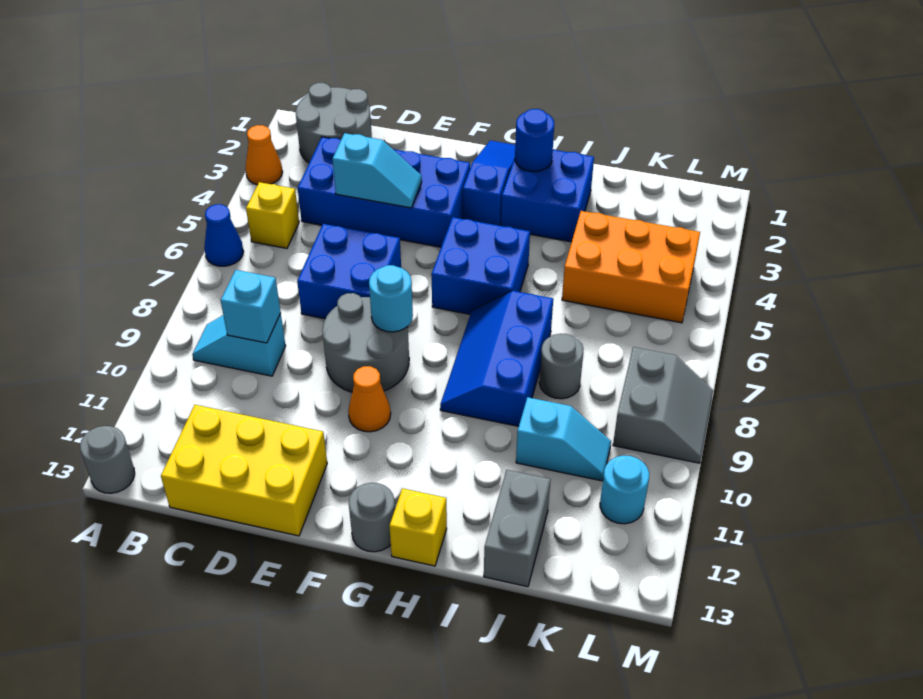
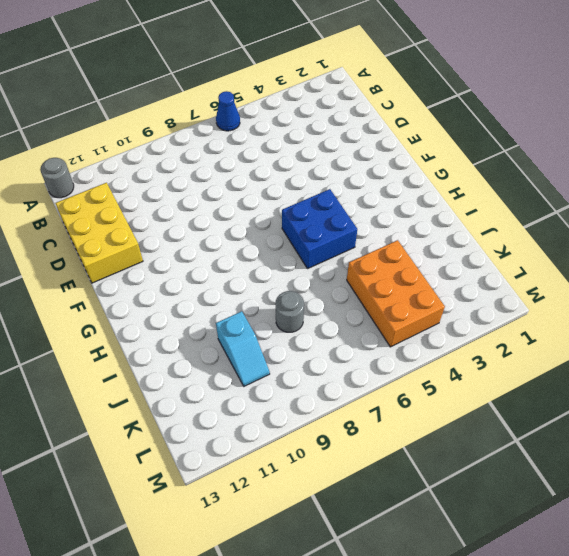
none -> orange cone A3 level 1
none -> grey round brick B1:C2 level 1
none -> yellow brick B5 level 1

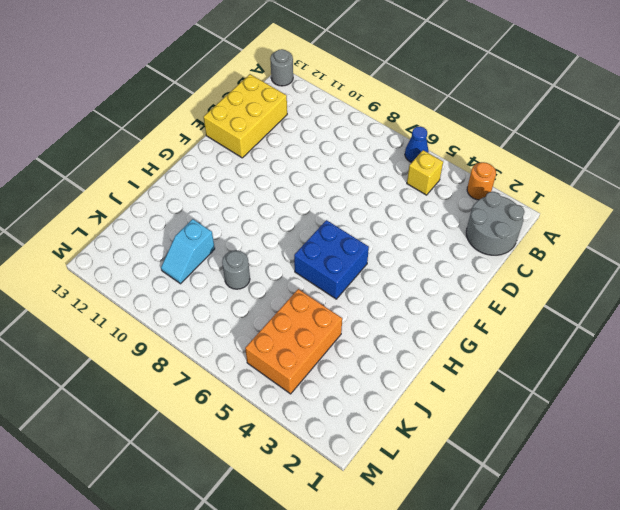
orange round brick A3 level 1 -> orange cone A3 level 1
none -> cyan slope B9:C9 level 1 top C
none -> blue brick C3:F4 level 1
none -> blue brick D6:E7 level 1

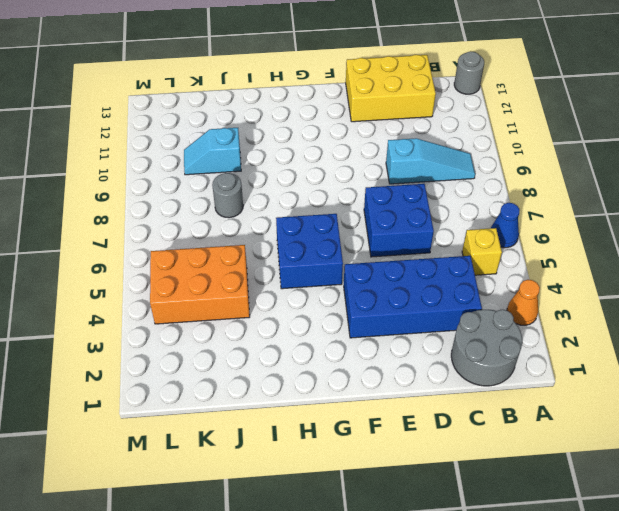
cyan slope B9:D9 level 1 top D -> cyan slope B9:C9 level 1 top C
none -> grey round brick E8:F9 level 1
none -> orange cone F10 level 1
none -> blue slope G1:G3 level 1 top 3

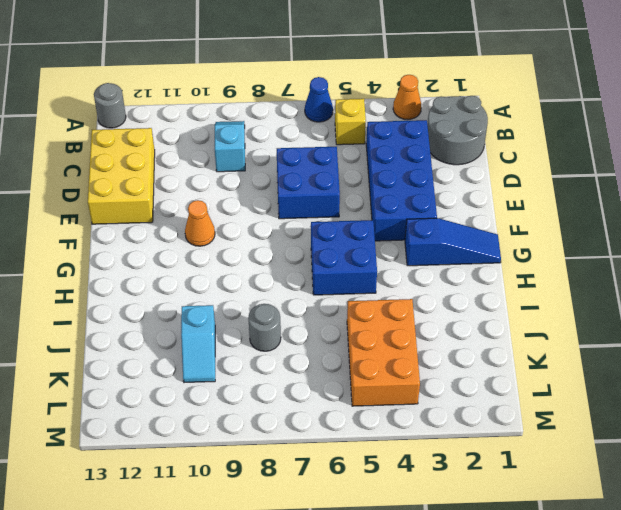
none -> grey round brick E8:F9 level 1
none -> grey round brick G13 level 1
none -> blue brick H2:I3 level 1

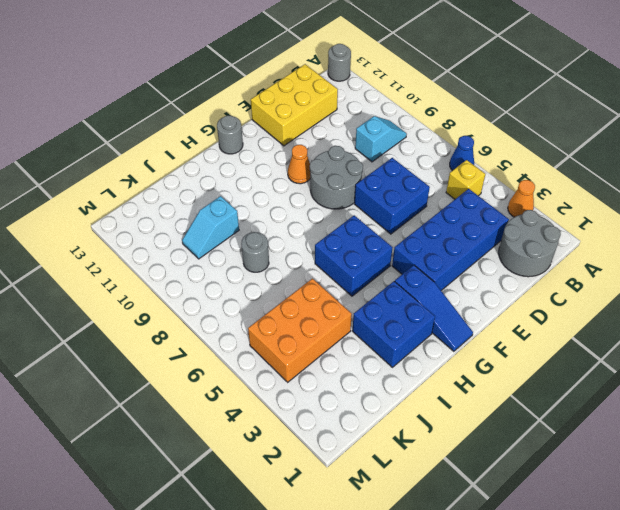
none -> blue slope H7:I9 level 1 top I
none -> yellow brick H13 level 1
none -> grey brick J12:J13 level 1

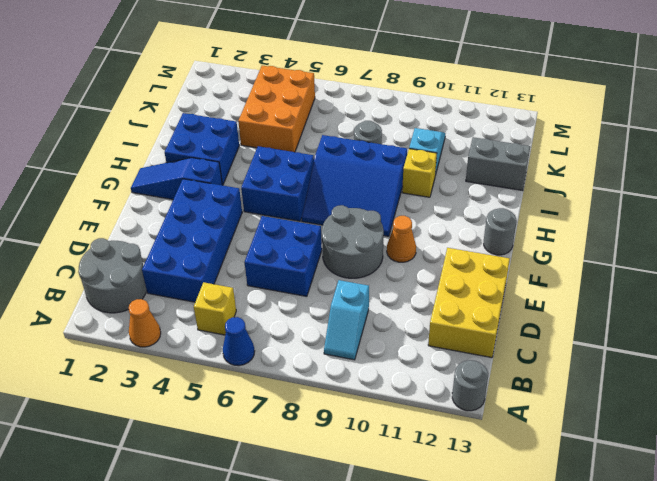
blue slope G7:I9 level 1 top I -> blue slope H7:I9 level 1 top I
yellow brick I10 level 1 -> yellow brick H13 level 1
none -> grey slope L8:M9 level 1 top L
none -> cyan round brick L11 level 1
none -> cyan brick C9 level 2

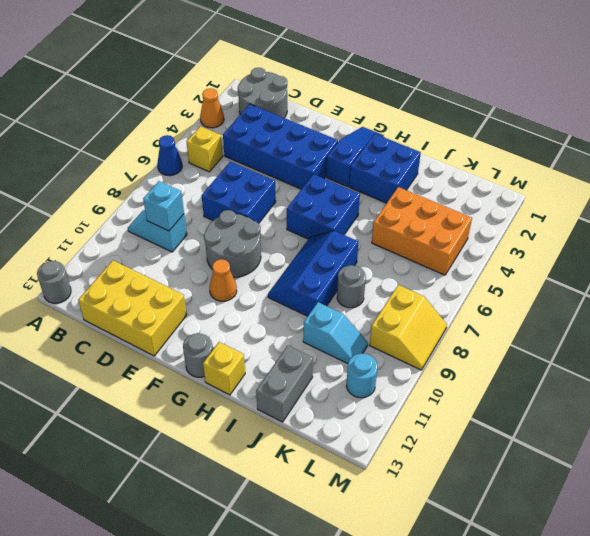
yellow slope L8:M9 level 1 top L -> grey slope L8:M9 level 1 top L
none -> cyan slope D4:E4 level 2 top D
none -> cyan round brick F8 level 2
none -> blue round brick H2 level 2

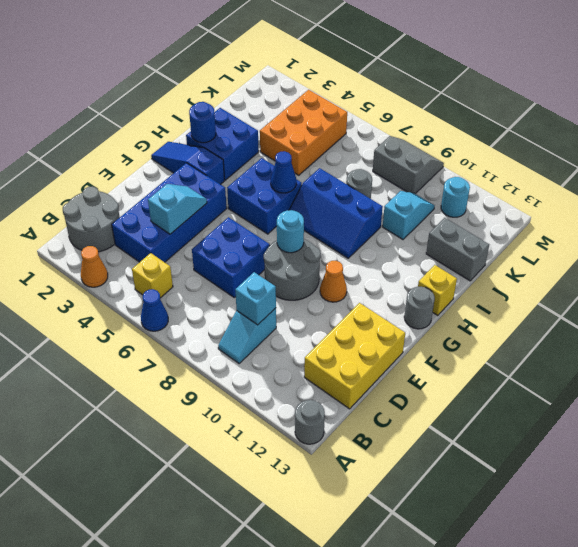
blue cone H6 level 2 -> none

